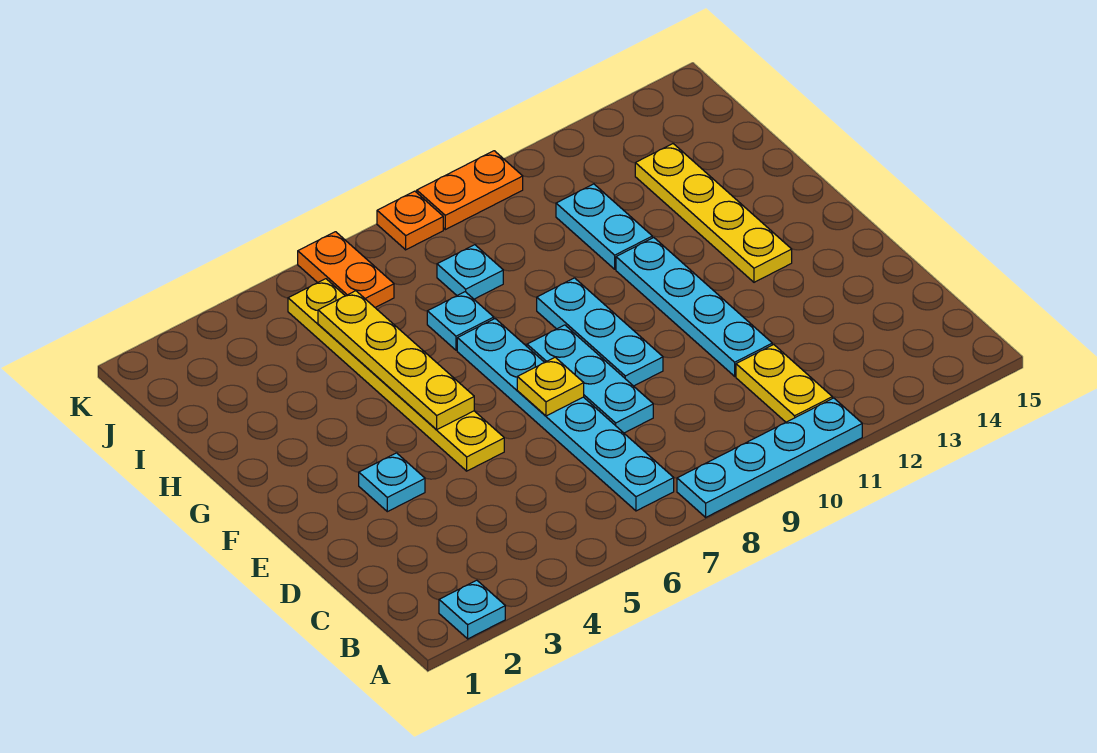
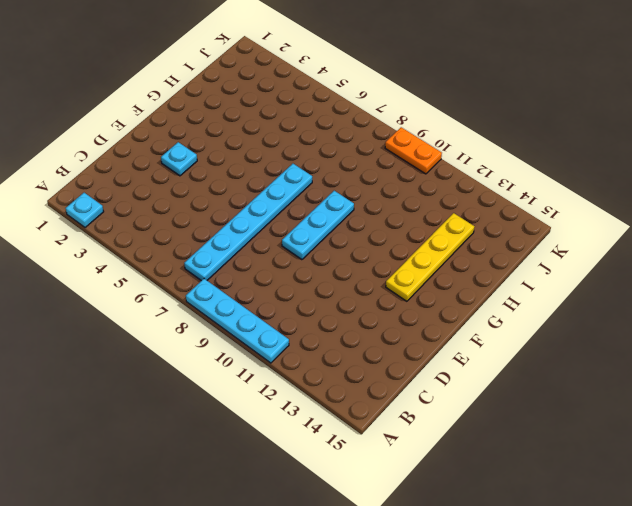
none -> yellow plate B11:C11 level 1
none -> cyan plate D8:F8 level 1
none -> cyan plate D11:G11 level 1

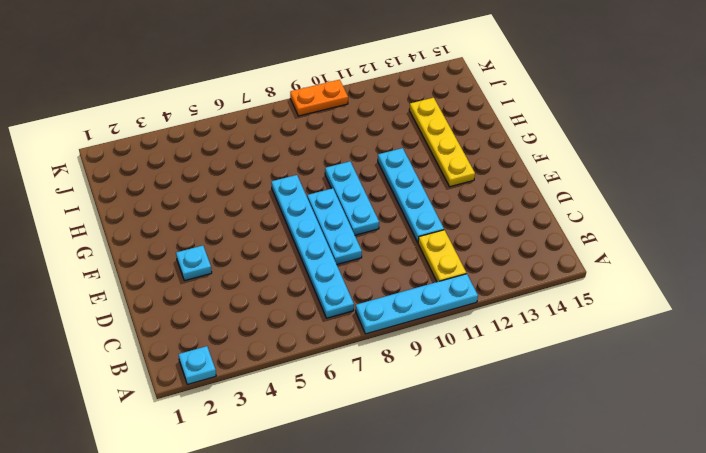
none -> yellow plate E5:J5 level 1
none -> cyan plate H7 level 1
none -> cyan plate H11:I11 level 1

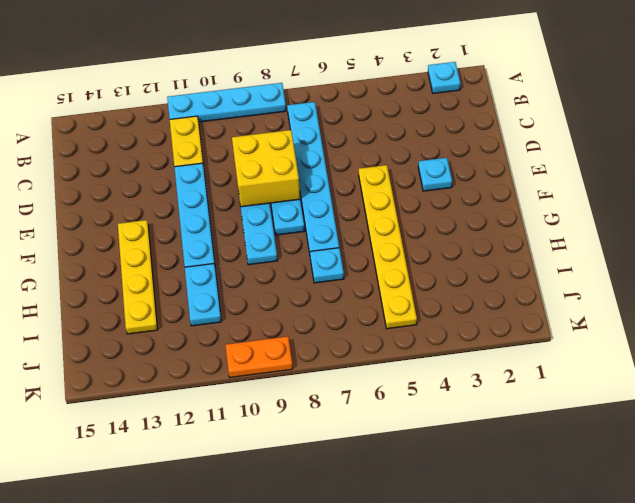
yellow brick D8:E9 level 2 -> none
none -> cyan plate I8 level 1
none -> orange plate J6:K6 level 1
none -> orange plate K8 level 1

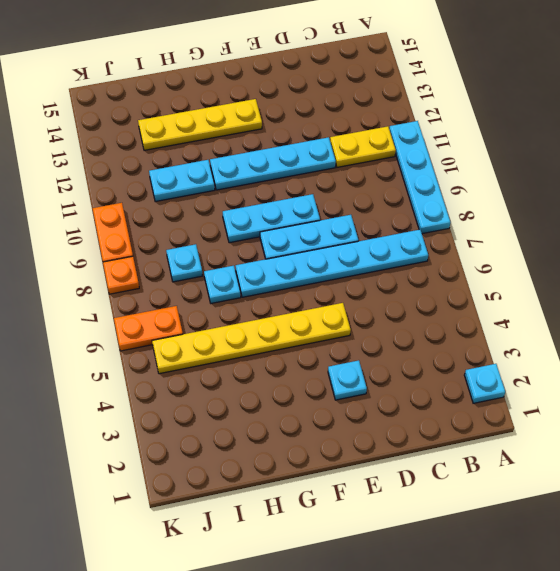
none -> yellow plate E7 level 2
none -> yellow plate F5:I5 level 2

